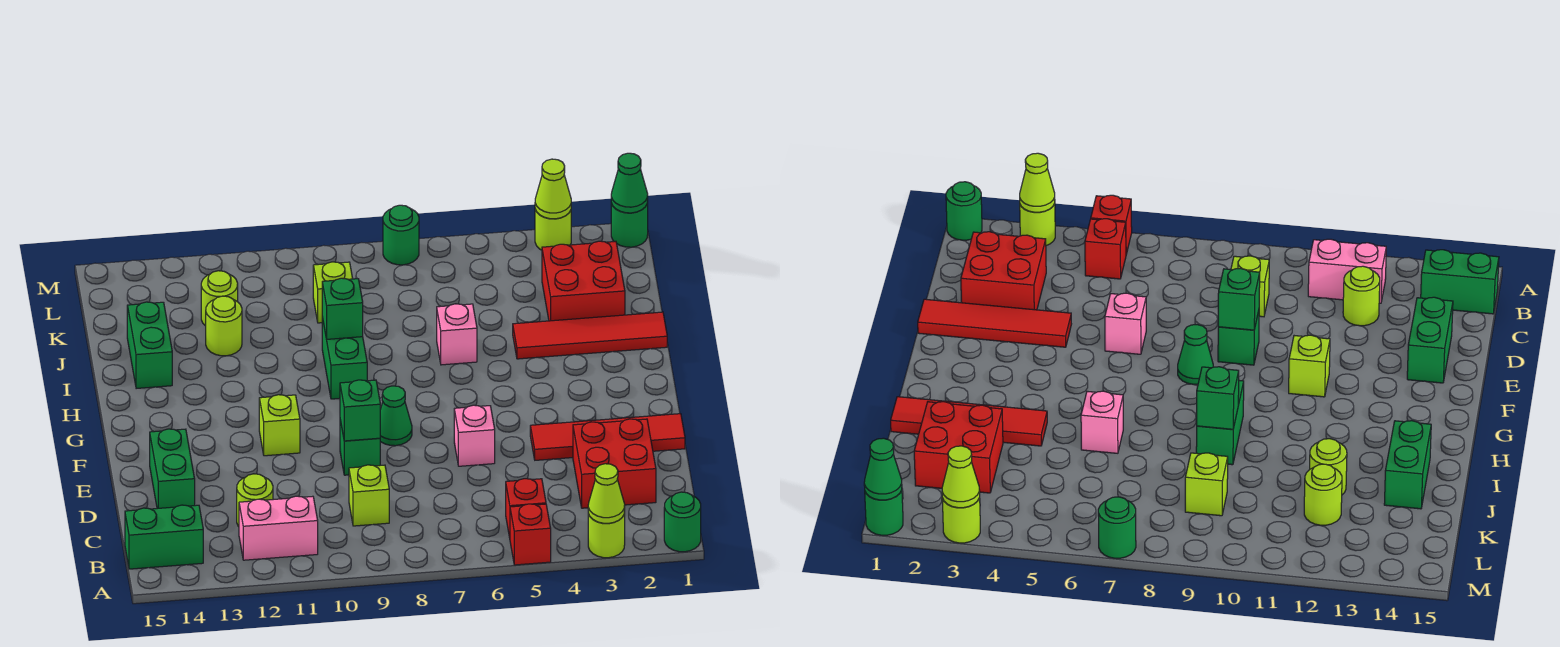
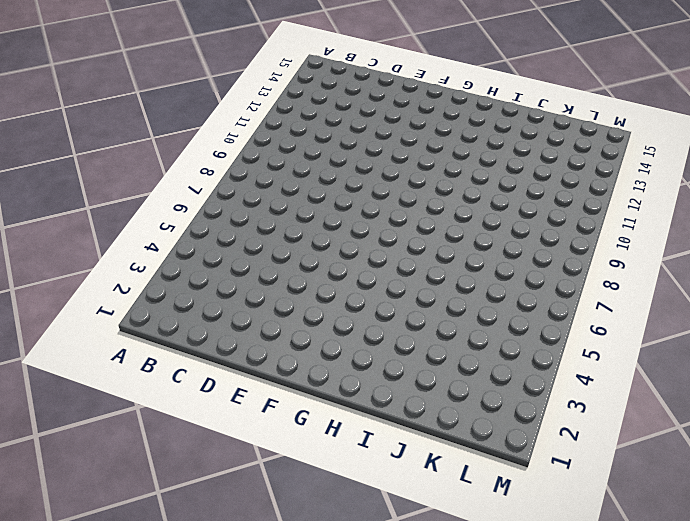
none -> green round brick A1 level 1
none -> lime round brick A3 level 1
none -> red brick A5 level 1
none -> red brick B5 level 1

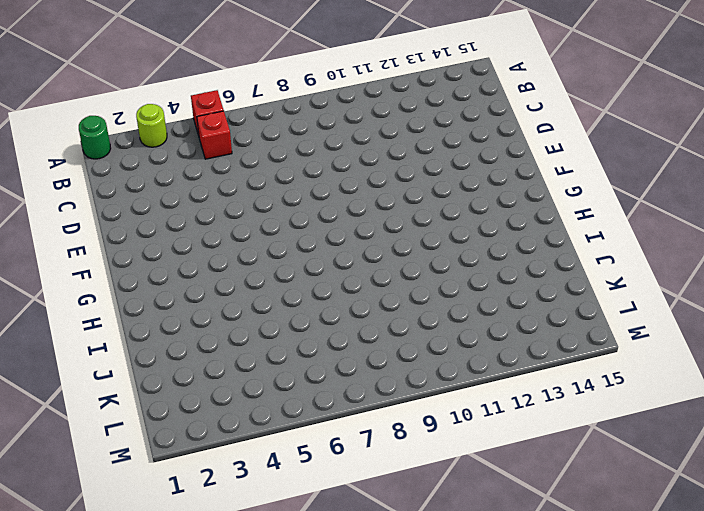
none -> pink brick B11:B12 level 1
none -> green brick B14:B15 level 1
none -> red brick C2:D3 level 1
none -> lime brick C9 level 1

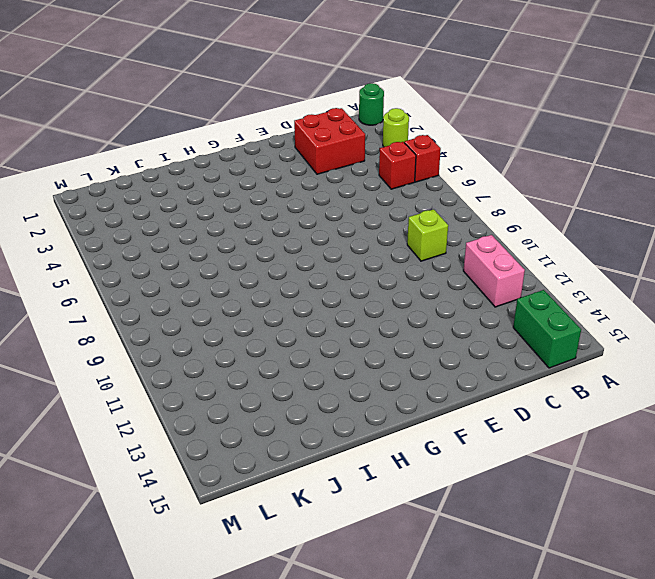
none -> lime round brick C12 level 1
none -> green brick D14:E14 level 1
none -> red tile E1:E4 level 1
none -> pink brick E6 level 1

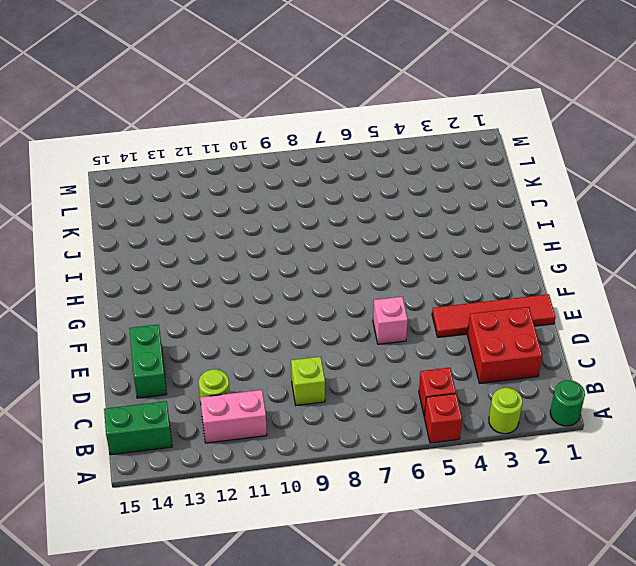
none -> green brick E9 level 1
none -> green cone F8 level 1
none -> lime brick F11 level 1
none -> green brick H9:I9 level 1

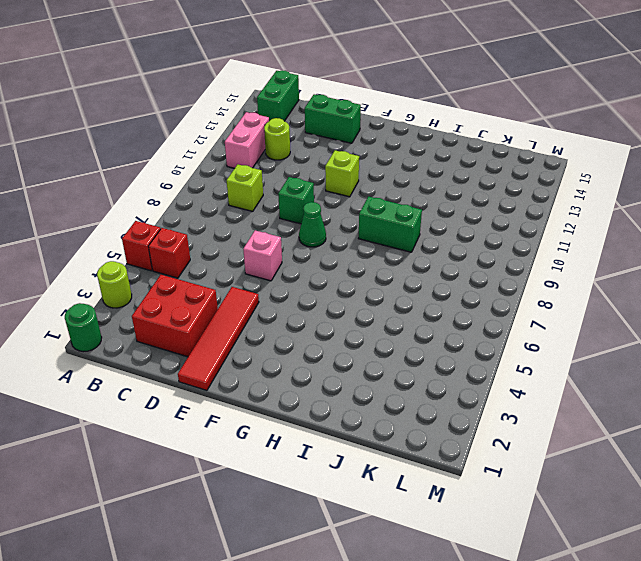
none -> red tile I1:I4 level 1
none -> pink brick I6 level 1
none -> green brick I14:J14 level 1
none -> red brick J2:K3 level 1

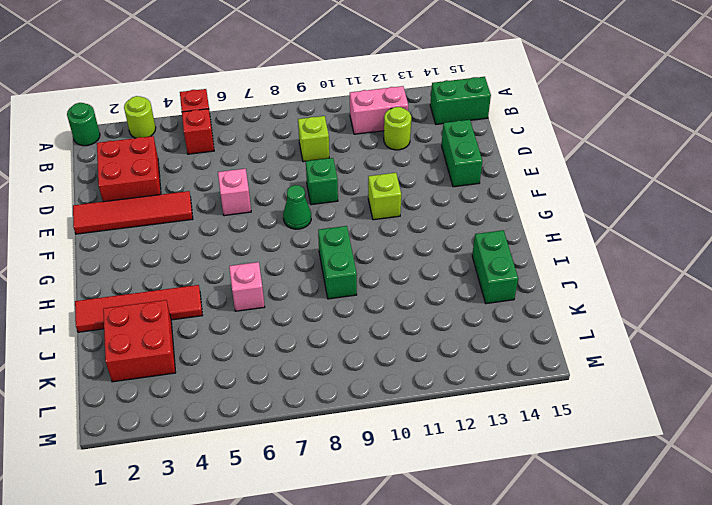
none -> lime round brick J12 level 1
none -> lime brick K9 level 1
none -> lime round brick K12 level 1
none -> green round brick M1 level 1

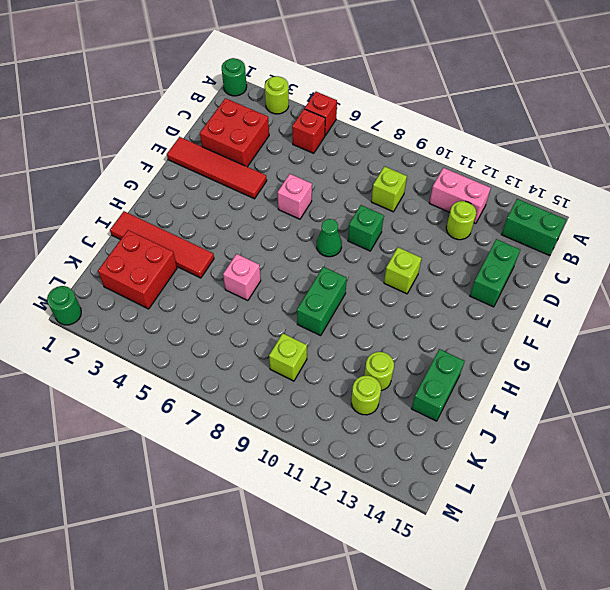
none -> lime round brick M3 level 1
none -> green round brick M7 level 1
none -> lime cone A3 level 2
none -> green brick E9 level 2

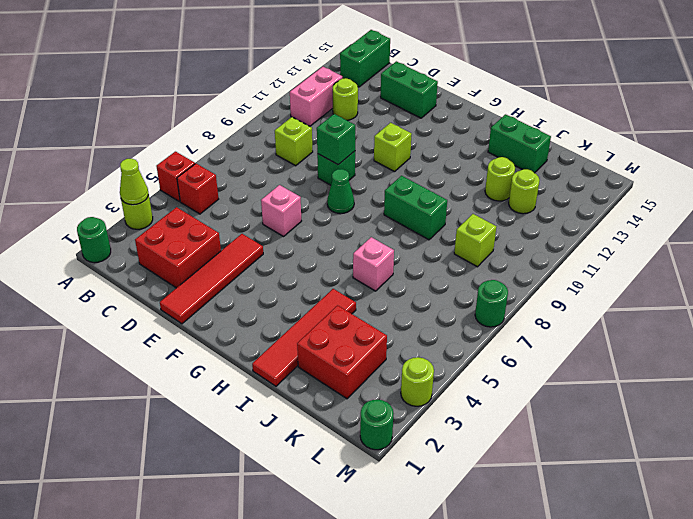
none -> green brick I9 level 2
none -> green cone M1 level 2
none -> lime cone M3 level 2

